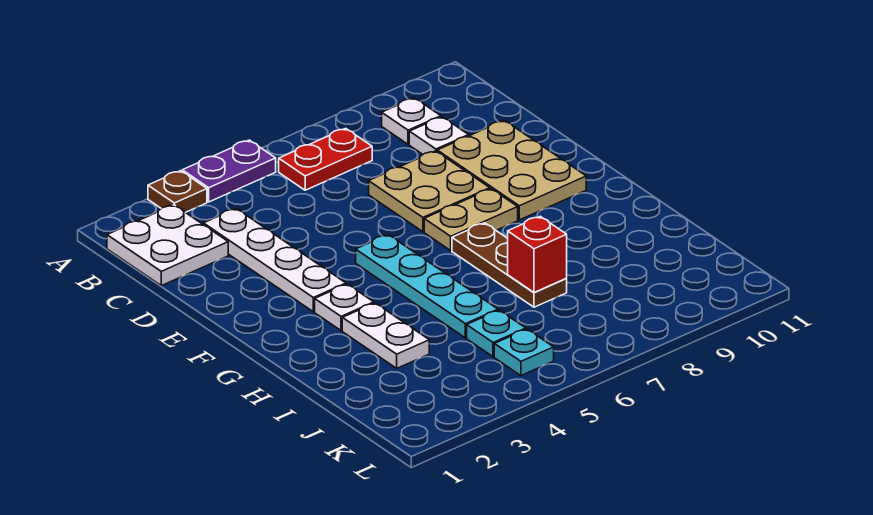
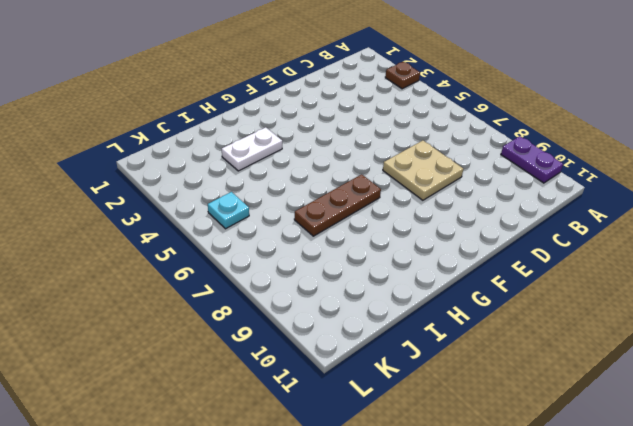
purple plate A9:A10 level 1 -> purple plate A4:A5 level 1
none -> white plate B1:C2 level 1
none -> red plate B6:B7 level 1
none -> white plate B9 level 1

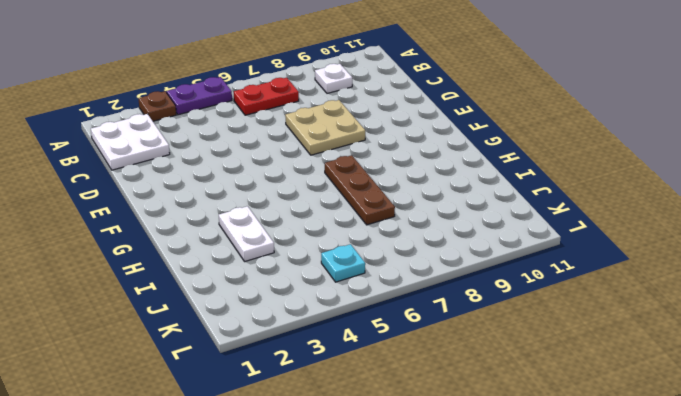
none -> white plate C3:F3 level 1
none -> white plate C9 level 1
none -> tan plate D9:F10 level 1

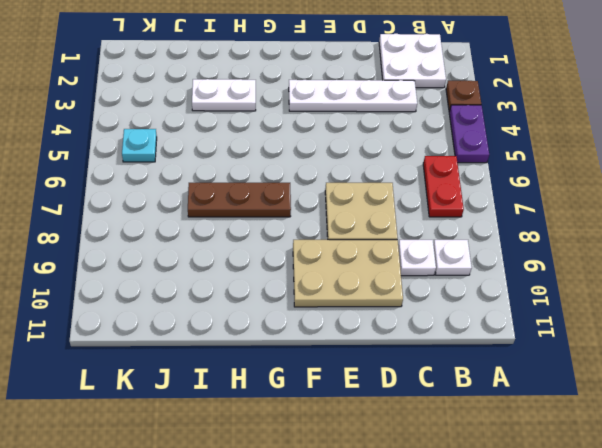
none -> cyan plate F5:I5 level 1
none -> tan plate F7:F8 level 1
none -> white plate G3 level 1

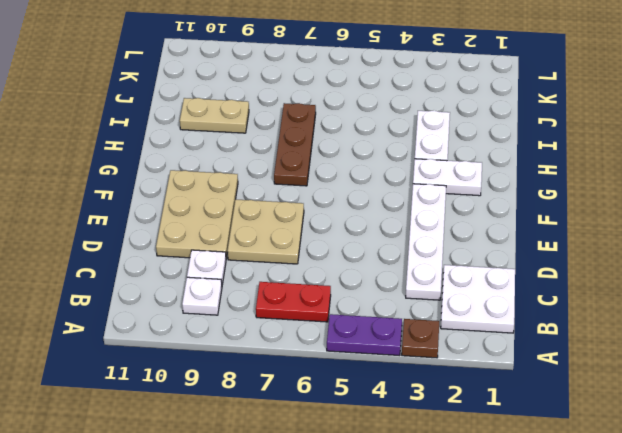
white plate G2:G3 level 1 -> white plate G3 level 1
tan plate I9:I10 level 1 -> tan plate F7:F8 level 1
none -> cyan plate F5:I5 level 1
none -> cyan plate J5 level 1
none -> cyan plate K5 level 1

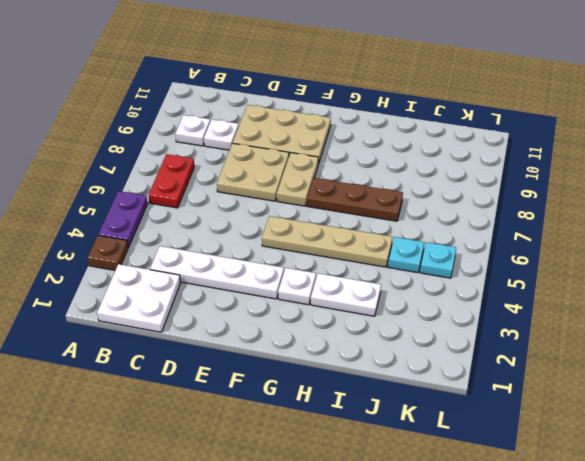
tan plate F5:I5 level 1 -> cyan plate F5:I5 level 1
none -> red brick I7 level 2

